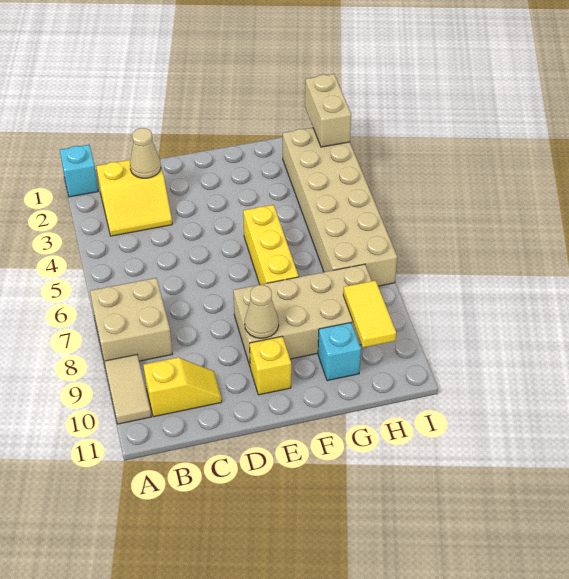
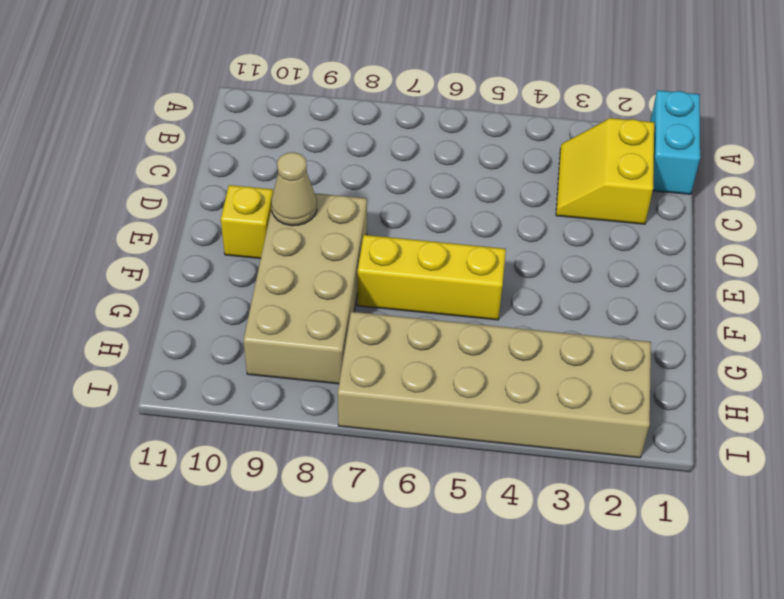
cyan brick A1:B1 level 1 -> cyan brick A1 level 1
none -> tan brick A7:B8 level 1
none -> tan tile A9:A10 level 1
none -> yellow slope B10:C10 level 1 top B

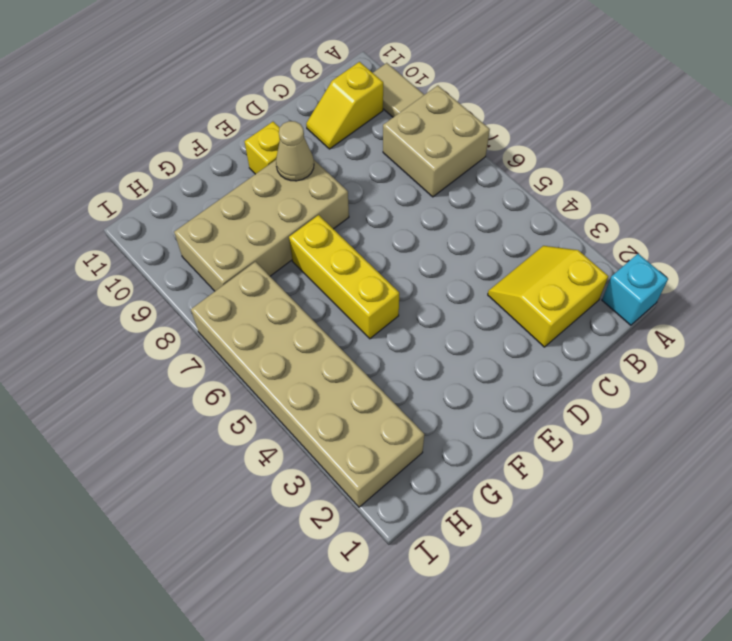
none -> cyan brick G10 level 1
none -> tan cone C2 level 2
none -> yellow tile H9:H10 level 2

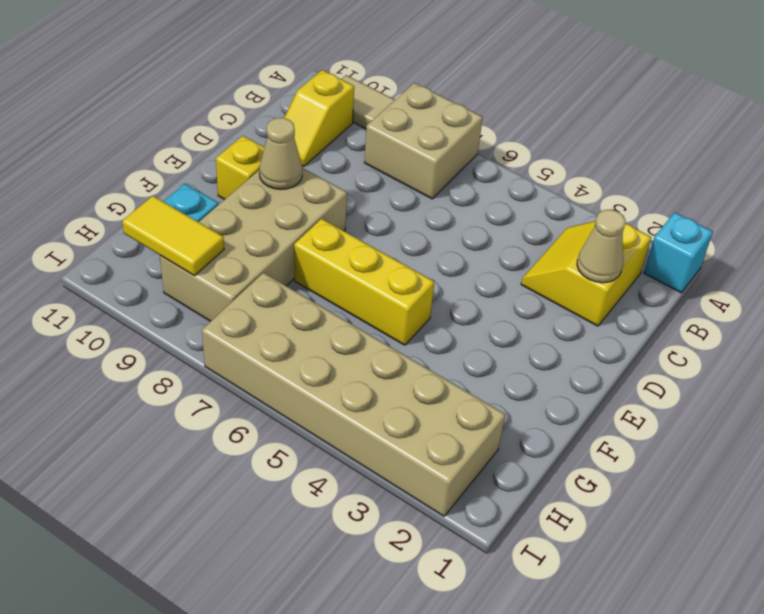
none -> tan brick I1:I2 level 2

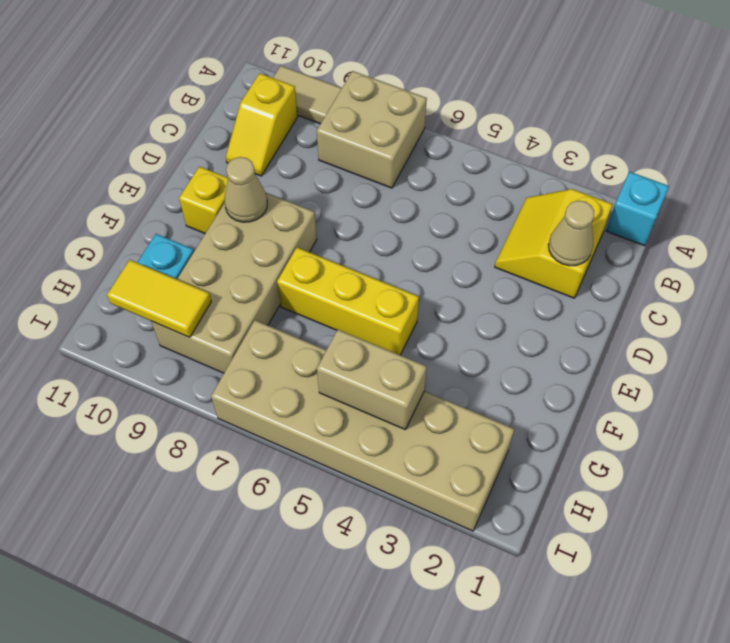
tan brick H4:H5 level 2 -> tan brick I1:I2 level 2

